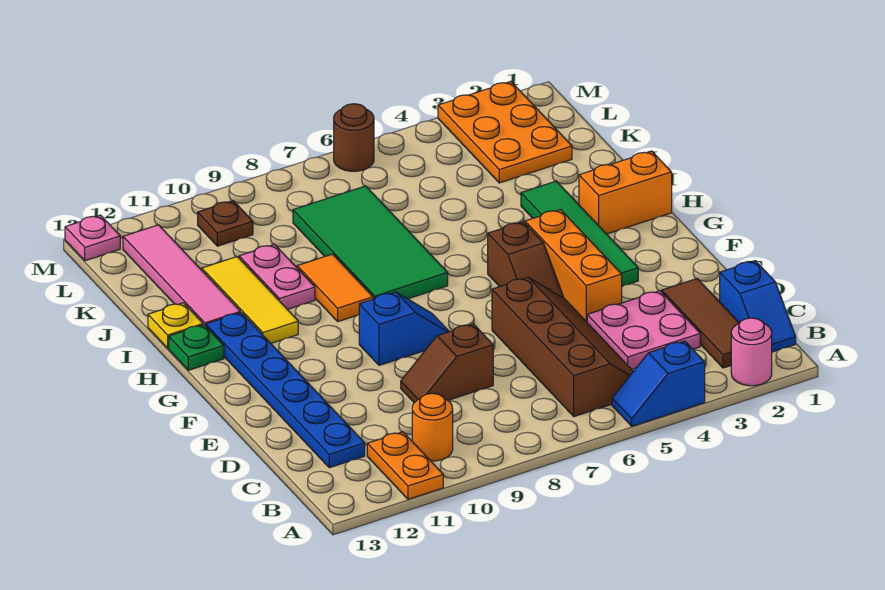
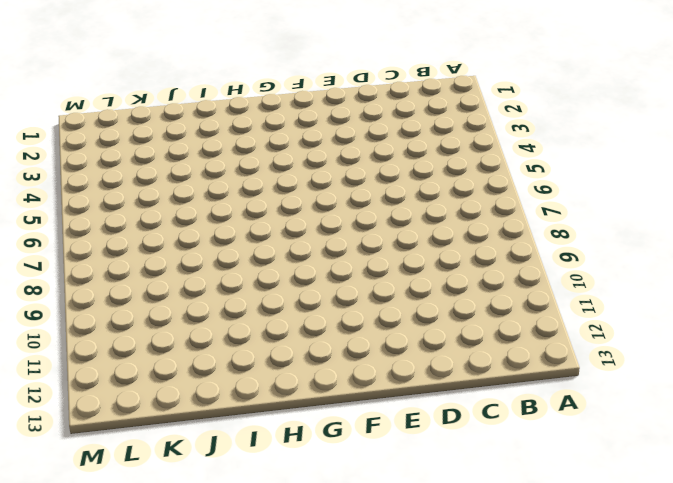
none -> pink round brick A2 level 1
none -> blue slope A4:A5 level 1 top 4
none -> orange plate A11:B11 level 1

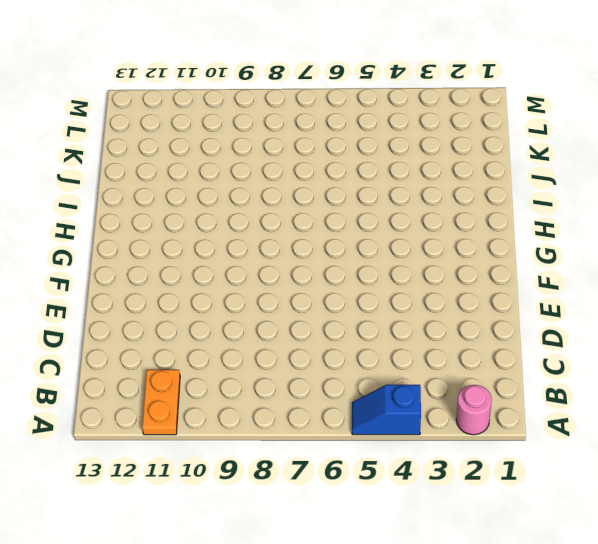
none -> blue slope B1:C1 level 1 top C
none -> brown tile B2:D2 level 1
none -> brown slope B5:E6 level 1 top 6

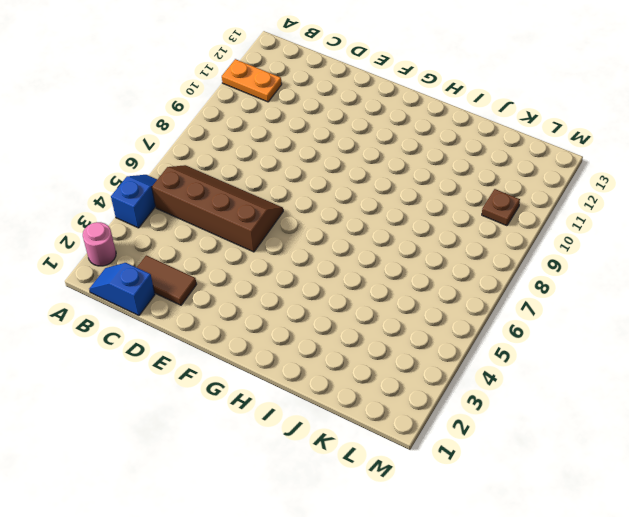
brown slope B5:E6 level 1 top 5 -> brown slope B5:E6 level 1 top 6
brown tile C2:D2 level 1 -> brown tile B2:D2 level 1
none -> orange round brick B10 level 1
none -> pink plate C3:D4 level 1
none -> blue plate C12:H12 level 1

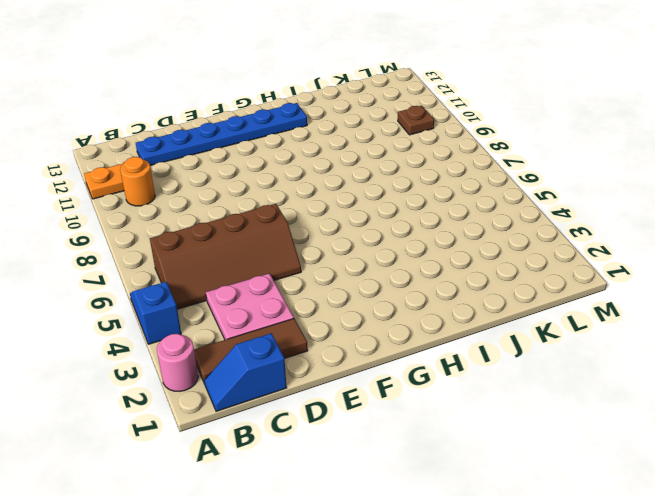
none -> brown slope D8:D9 level 1 top 8
none -> orange brick E4:G4 level 1
none -> green tile F3:I3 level 1

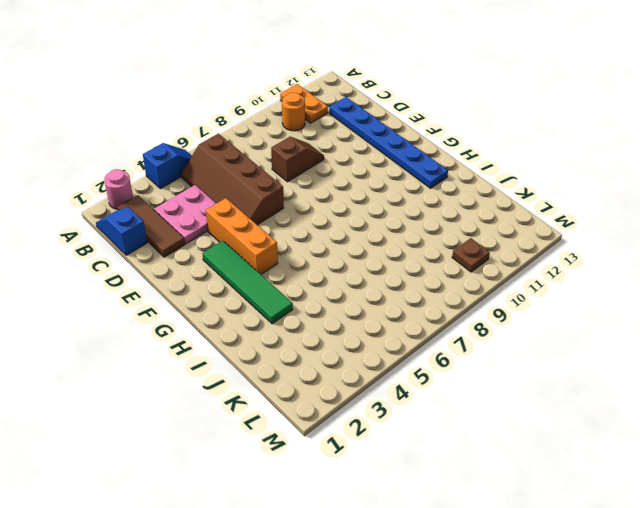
none -> brown slope F5:G5 level 1 top G
none -> blue slope F8:F9 level 1 top 9
none -> orange brick H1:H2 level 1

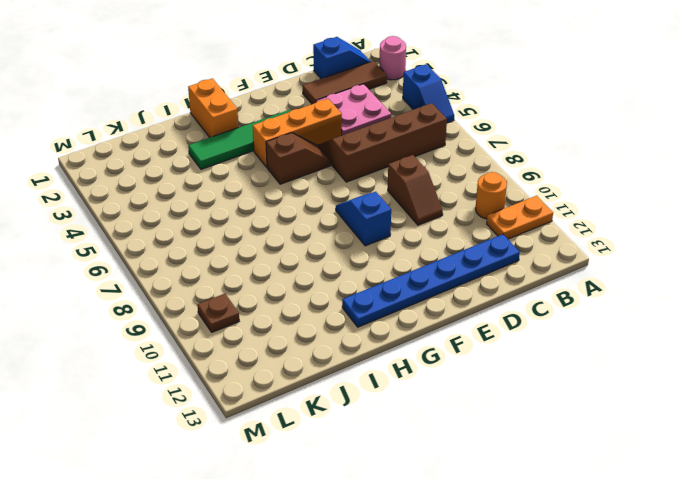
none -> green tile H7:K8 level 1
none -> orange tile H9:I9 level 1
none -> yellow tile H11:J11 level 1

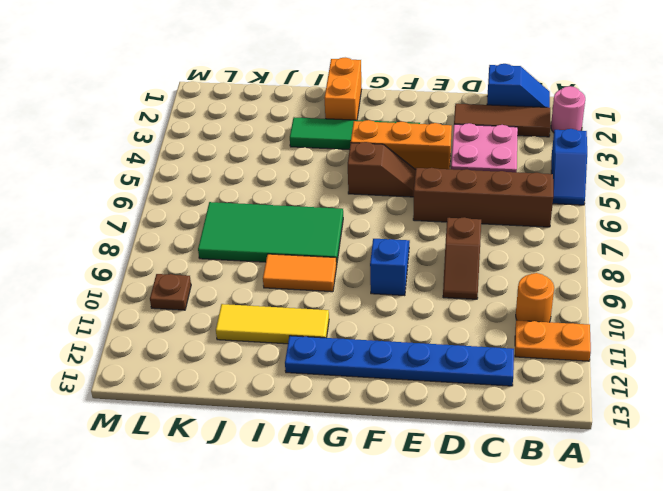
none -> green plate H13 level 1
none -> pink plate I10:J10 level 1
none -> pink tile I12:L12 level 1

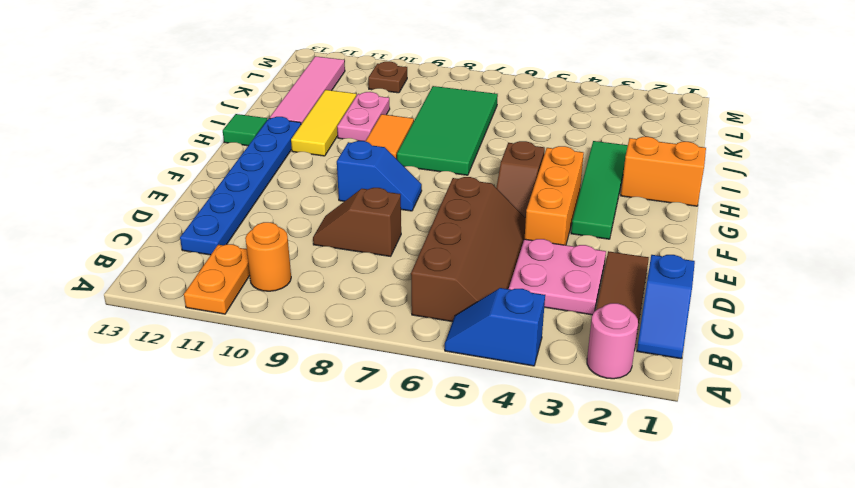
green tile H13 level 1 -> green plate H13 level 1
none -> yellow plate I13 level 1
none -> orange plate K2:M3 level 1
none -> brown round brick M6 level 1

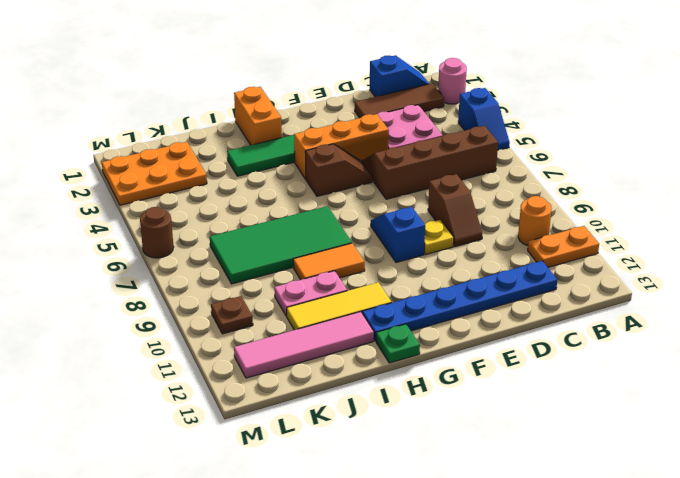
yellow plate E9 level 1 -> yellow plate I13 level 1
none -> pink plate M13 level 1

